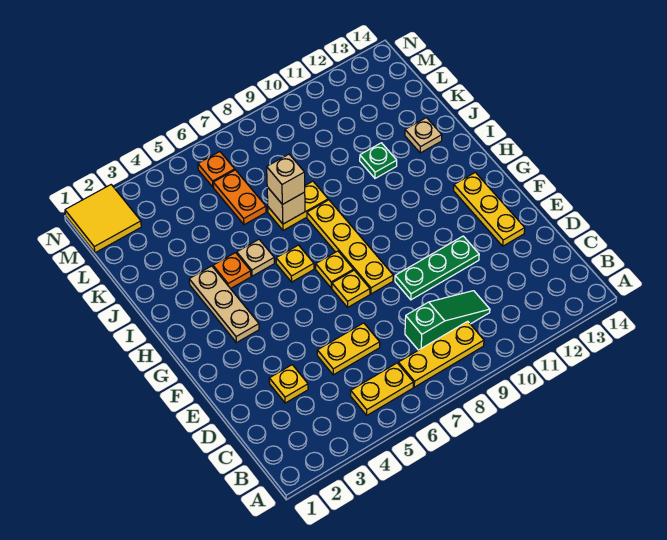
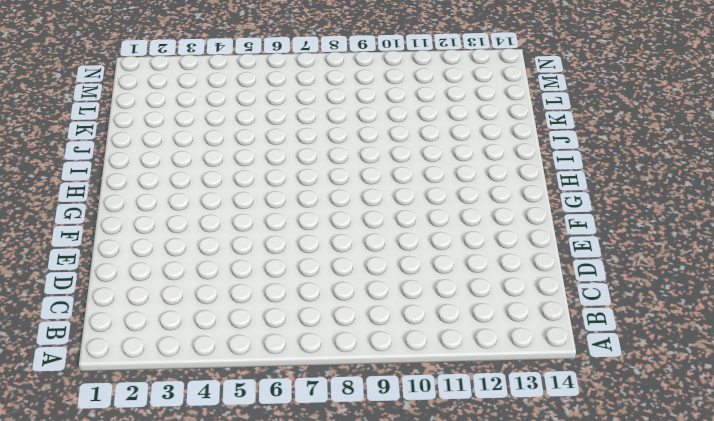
none -> yellow plate B5:B6 level 1
none -> yellow plate B7:B9 level 1
none -> green slope C8:C10 level 1 top 8

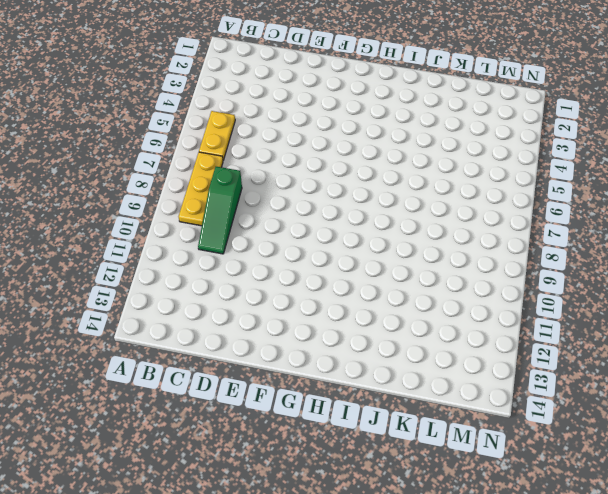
none -> yellow plate D3 level 1
none -> yellow plate D5:D6 level 1
none -> green plate E9:E11 level 1

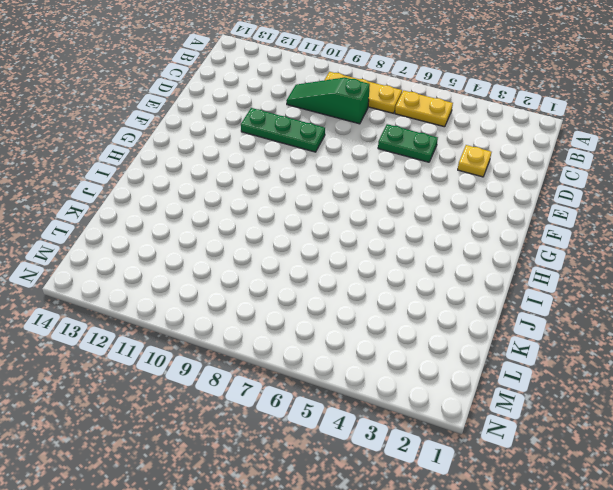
green plate D5:D6 level 1 -> yellow plate D5:D6 level 1
none -> yellow plate E13:G13 level 1
none -> yellow plate F7 level 1
none -> yellow plate F8:I8 level 1

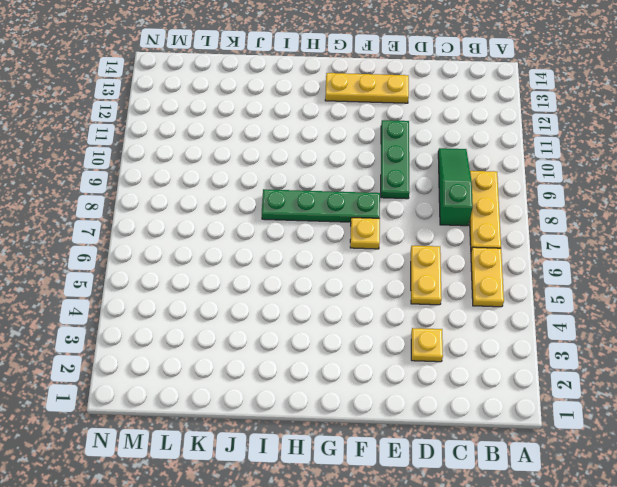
green plate F8:I8 level 1 -> yellow plate F8:I8 level 1
none -> tan plate G3:I3 level 1
none -> yellow plate G7 level 1
none -> yellow plate H6 level 1

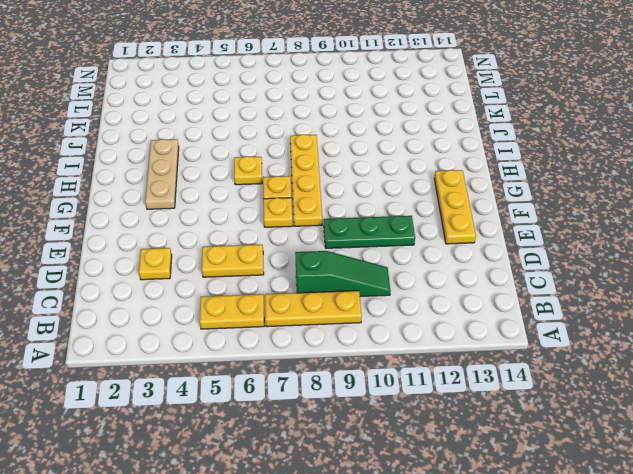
none -> orange plate I4 level 1
none -> tan plate I5 level 1
none -> yellow plate J7:J8 level 1

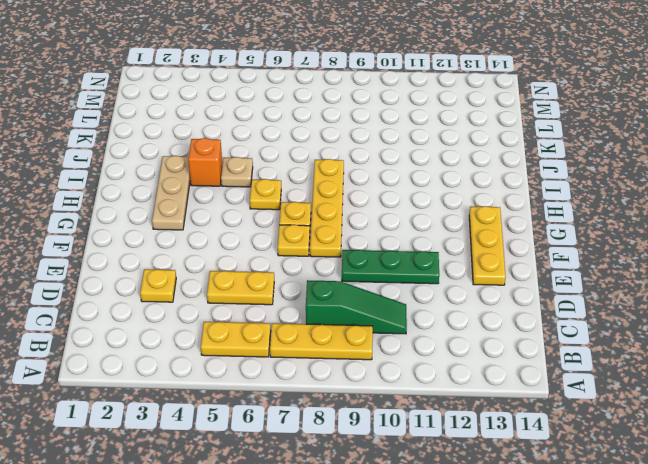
orange brick I4 level 1 -> orange plate I4 level 1
none -> yellow plate J7:J8 level 1
none -> green plate J11 level 1
none -> tan plate J13 level 1

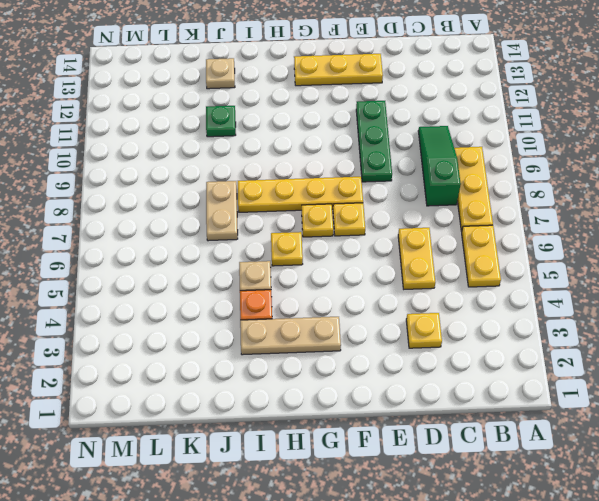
tan plate J7:J8 level 1 -> yellow plate J7:J8 level 1
none -> orange plate K6:L6 level 1
none -> yellow tile M1:N2 level 1
none -> orange plate M6 level 1

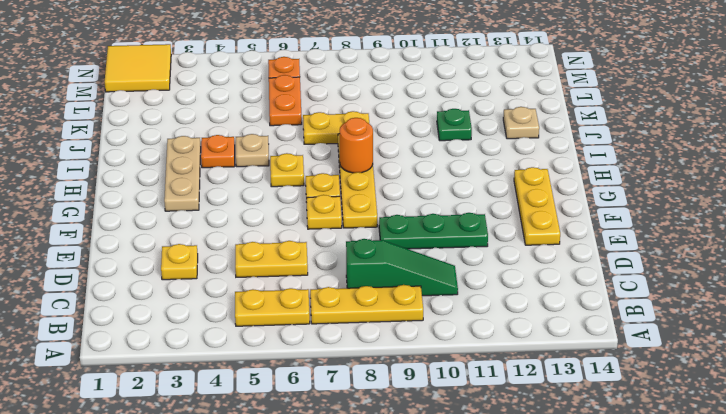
orange round brick H8 level 2 -> none
none -> tan brick J7 level 2
none -> tan brick J7 level 3

